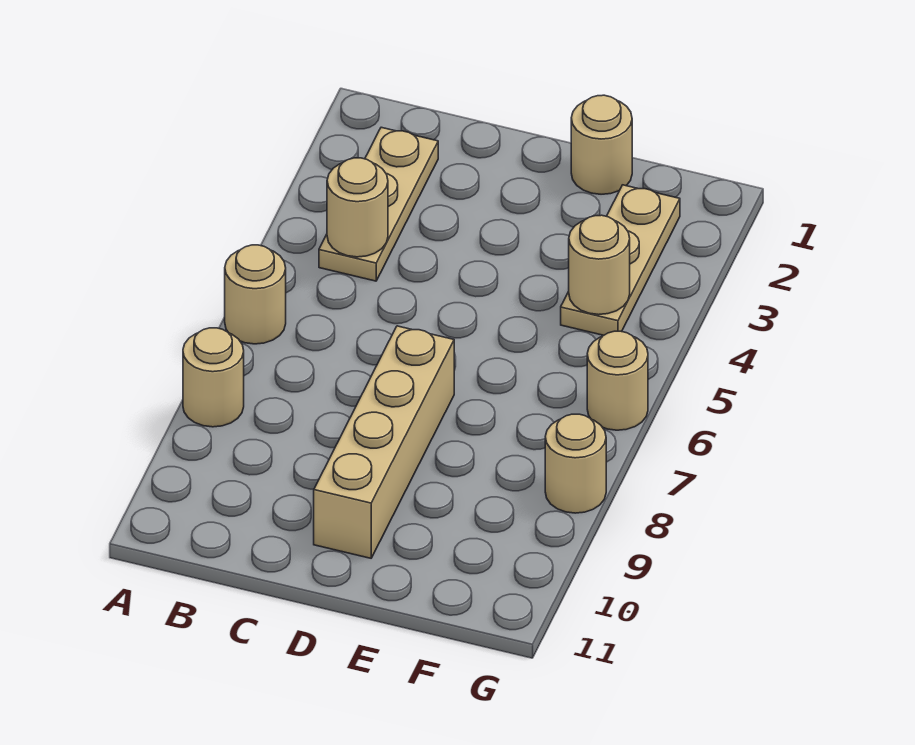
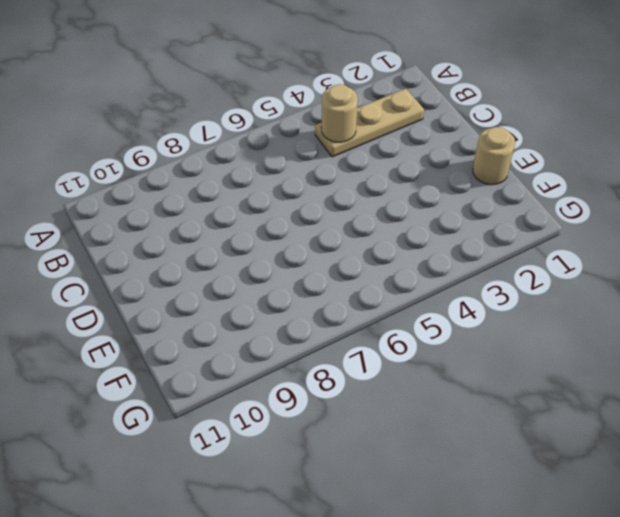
none -> tan round brick A6 level 1
none -> tan round brick A8 level 1

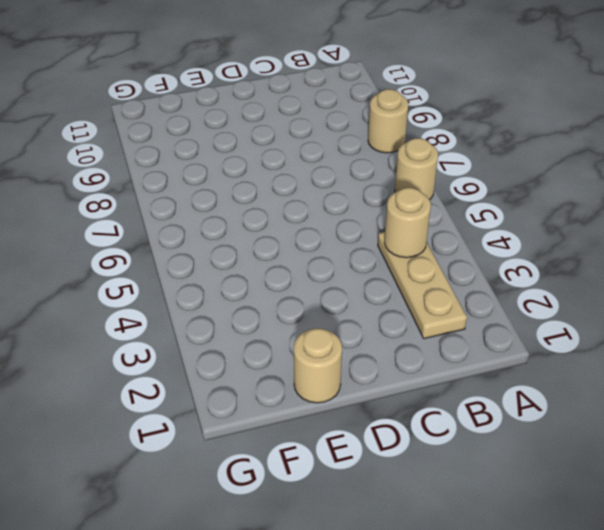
none -> tan brick D7:D10 level 1
none -> tan plate F2:F4 level 1

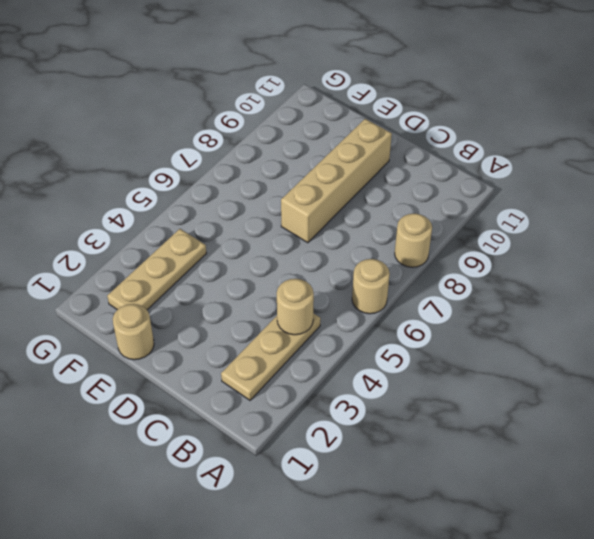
none -> tan round brick G6 level 1
none -> tan round brick G8 level 1

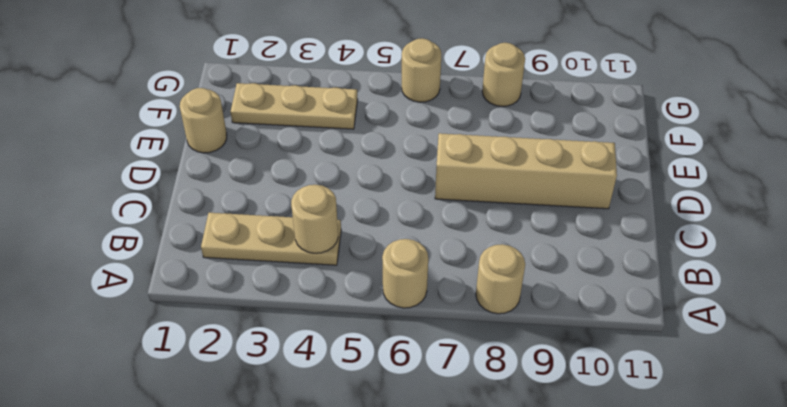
none -> tan round brick F4 level 2

